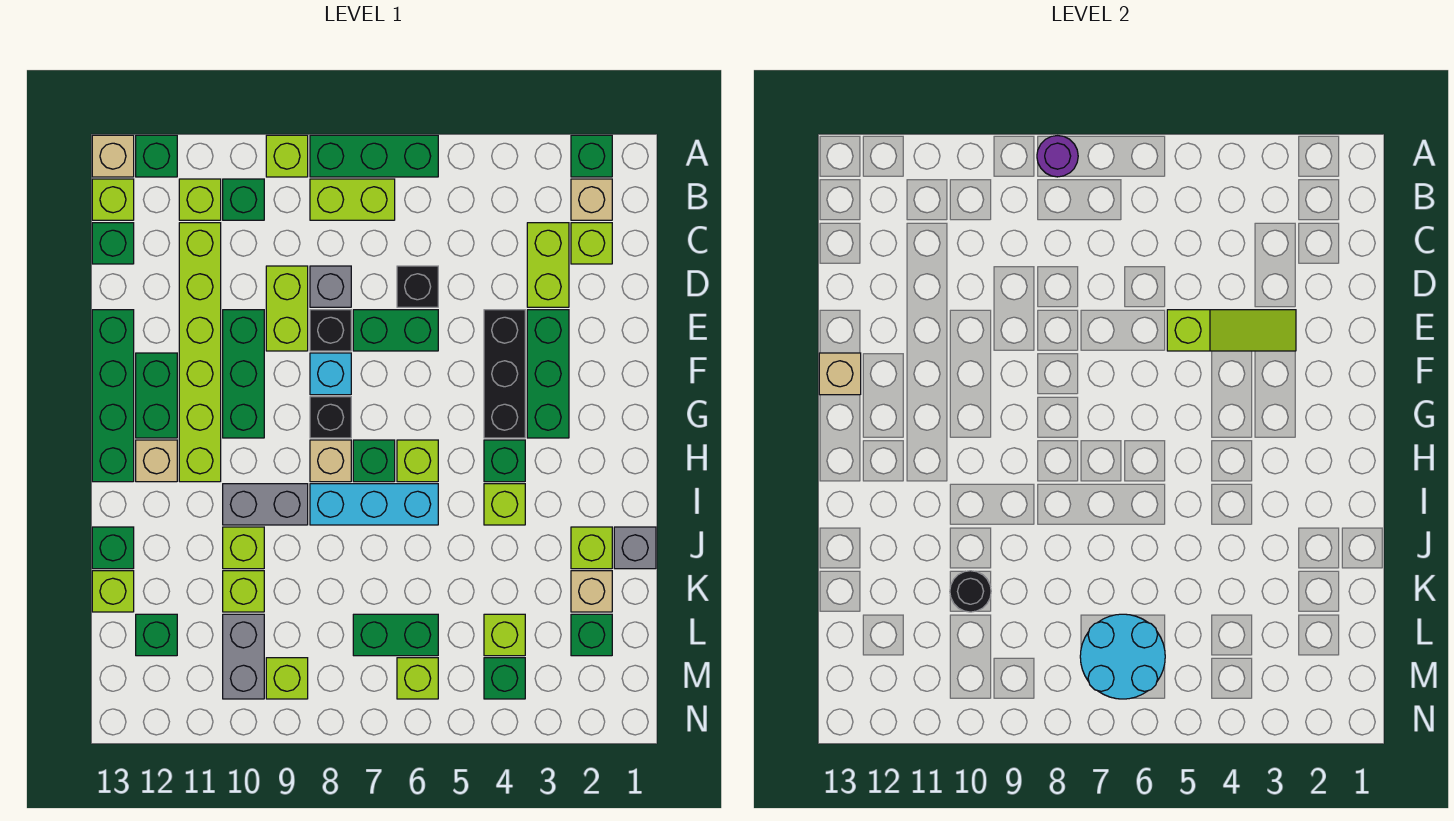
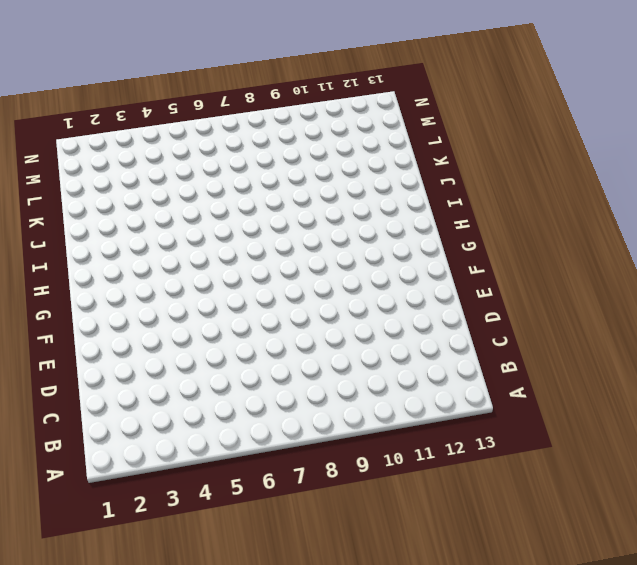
none -> green brick A2 level 1
none -> green brick A6:A8 level 1
none -> lime brick A9 level 1
none -> green brick A12 level 1

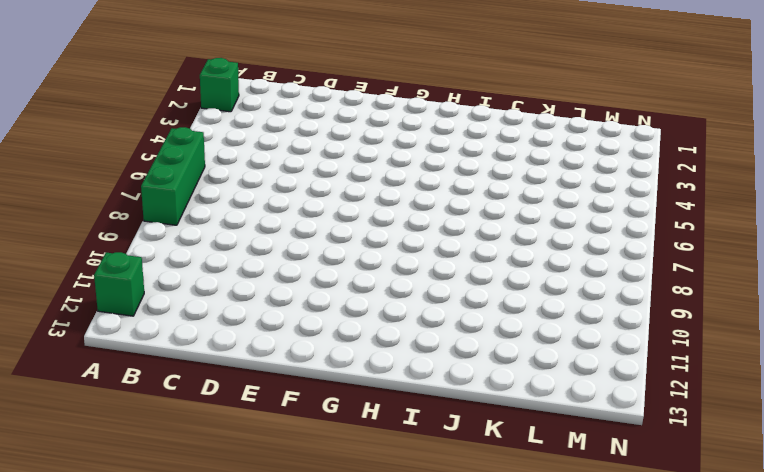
none -> lime brick A9 level 1
none -> tan brick A13 level 1
none -> tan brick B2 level 1
none -> lime brick B7:B8 level 1

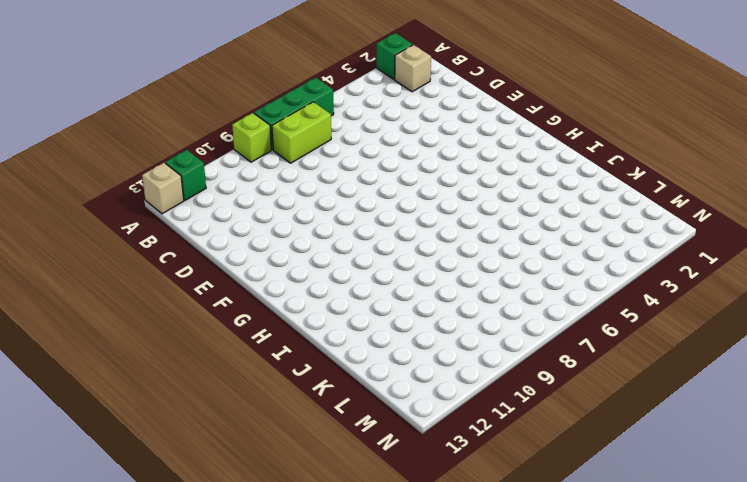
none -> green brick B10 level 1
none -> lime brick B11 level 1
none -> lime brick B13 level 1
none -> lime brick C2 level 1

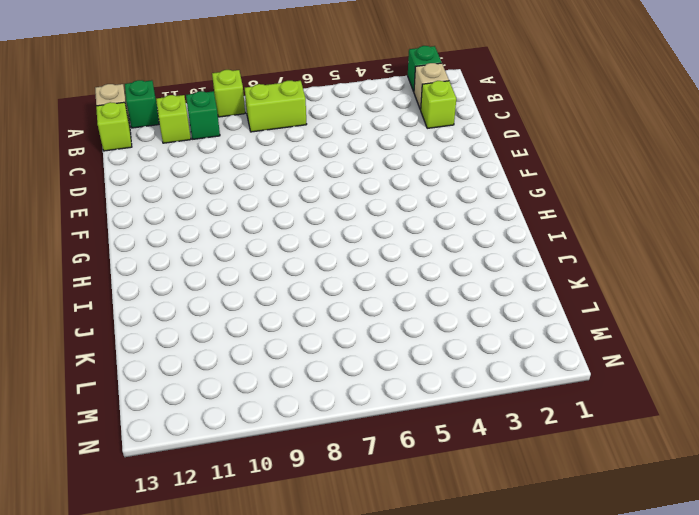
none -> green brick A6:A8 level 1
none -> lime brick C3:D3 level 1
none -> lime brick C11:H11 level 1
none -> green brick C13 level 1

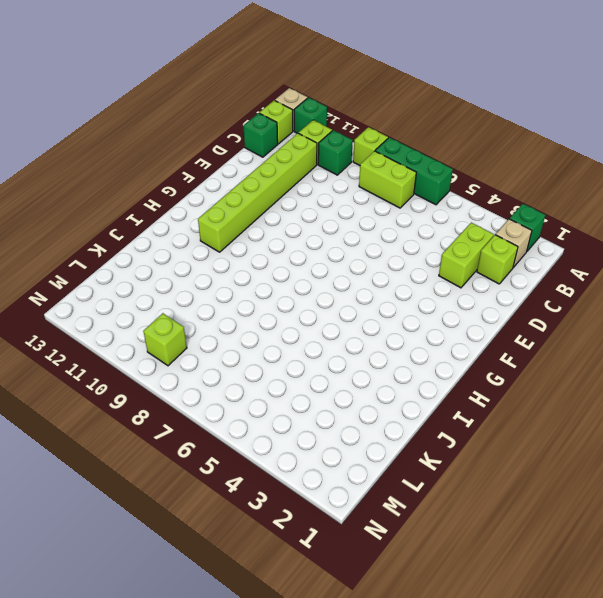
none -> black brick D6 level 1
none -> grey brick D8 level 1
none -> lime brick D9:E9 level 1
none -> green brick E3:G3 level 1

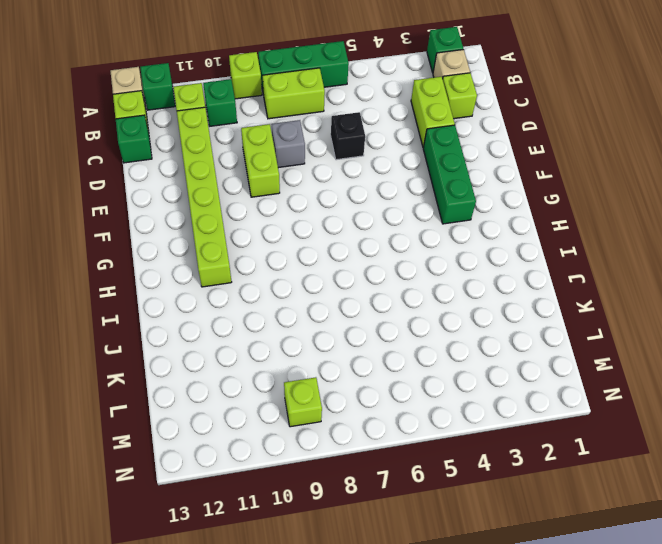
none -> black brick E4:G4 level 1
none -> green brick E6:E7 level 1
none -> black brick E8 level 1
none -> green brick E10:G10 level 1

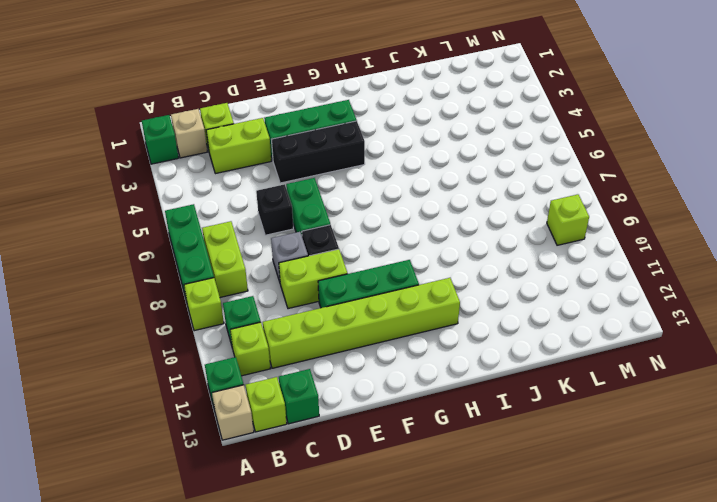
none -> green brick E13:H13 level 1
none -> cyan brick F8 level 1
none -> green brick F12:G12 level 1
none -> black brick G8 level 1

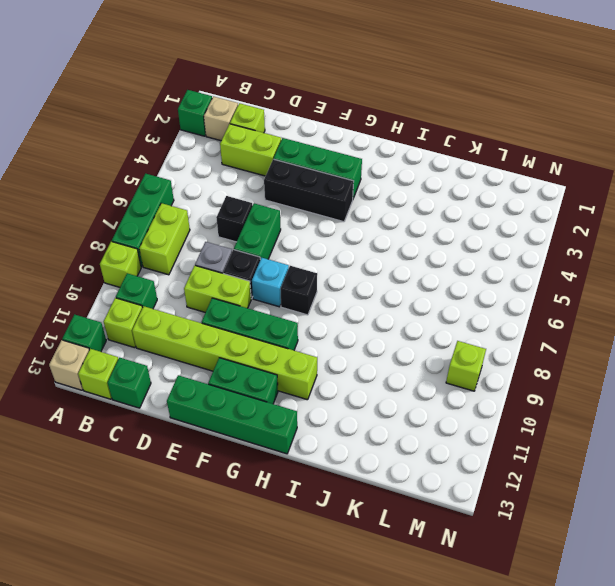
none -> green brick H4 level 1
none -> lime brick H6 level 1
none -> green brick H7 level 1
none -> tan brick H8 level 1

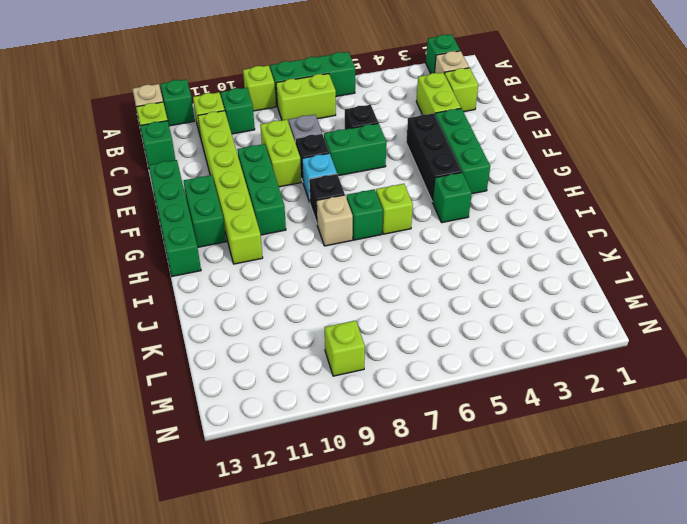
none -> tan brick H12 level 1
none -> lime brick I4 level 1
none -> cyan brick I6:I8 level 1
none -> grey brick I9:I10 level 1

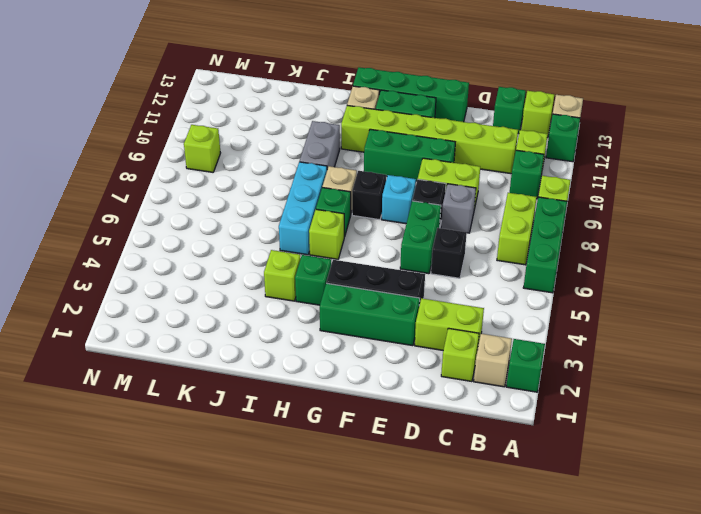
none -> grey brick J1 level 1
none -> lime brick J2 level 1
none -> lime brick J10 level 1
none -> green brick J13 level 1

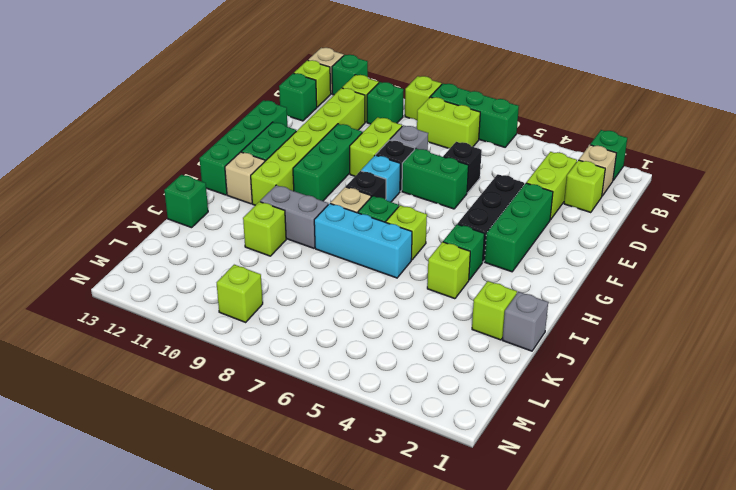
none -> tan brick K2 level 1
none -> lime brick K10 level 1
none -> lime brick K13 level 1
none -> green brick L2 level 1

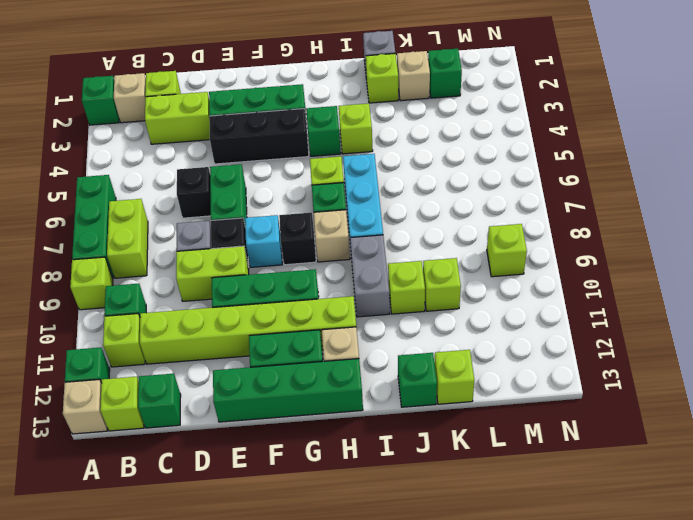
none -> lime brick L4 level 1
none -> green brick L6:L7 level 1
none -> grey brick L10:M10 level 1
none -> green brick L12 level 1

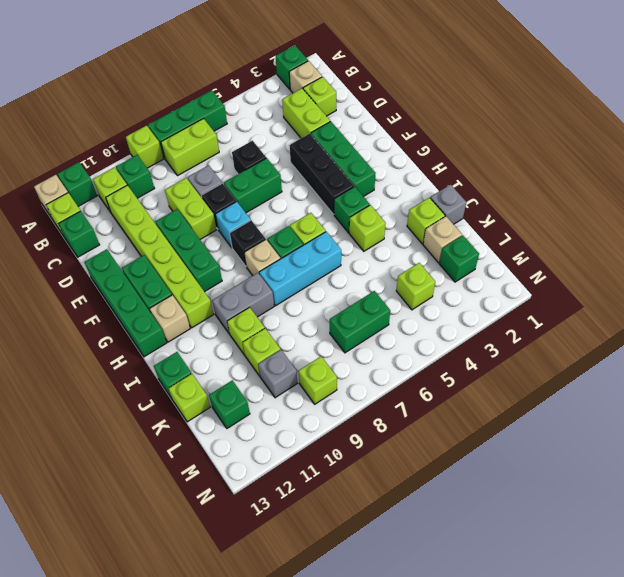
grey brick L10 level 1 -> grey brick L10:M10 level 1
none -> green brick M4 level 1
none -> lime brick M6 level 1
none -> purple round brick A8 level 2
none -> lime slope E3:E5 level 2 top 5

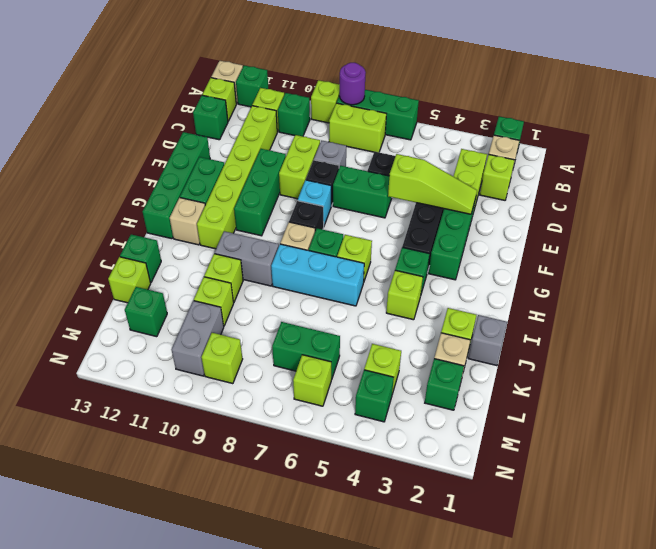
none -> tan brick F13 level 2
none -> black round brick K10 level 2
none -> cyan round brick L6:M7 level 2

